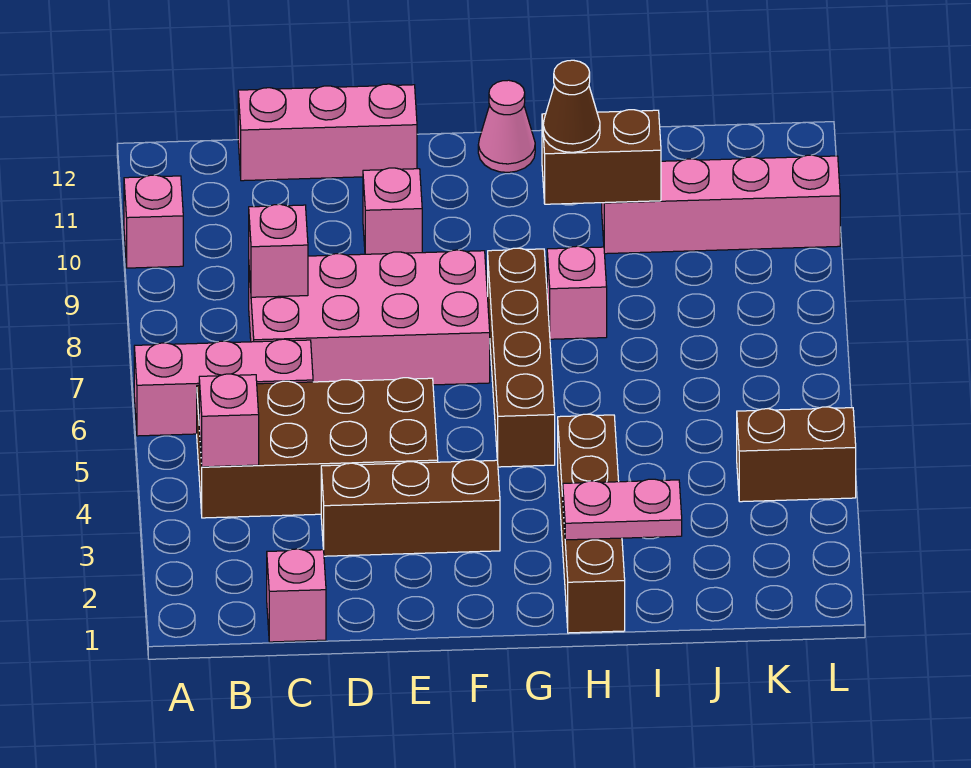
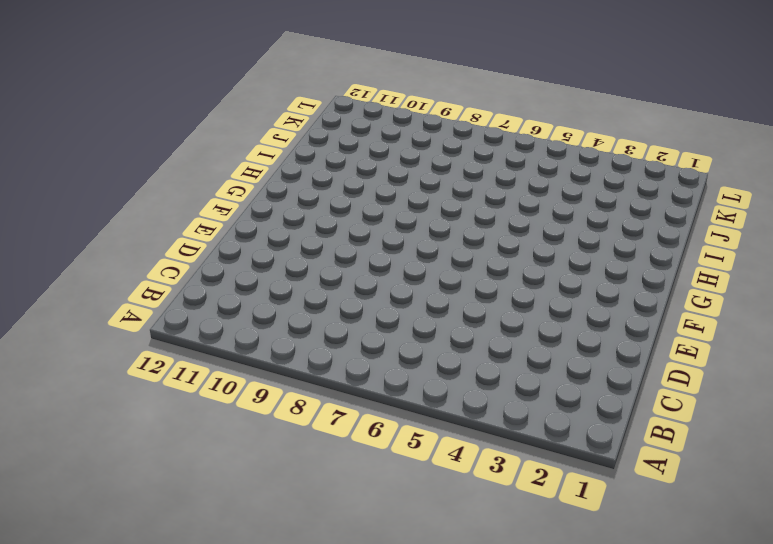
none -> pink brick A6:C6 level 1
none -> pink brick A10 level 1
none -> brown brick B4:E5 level 1

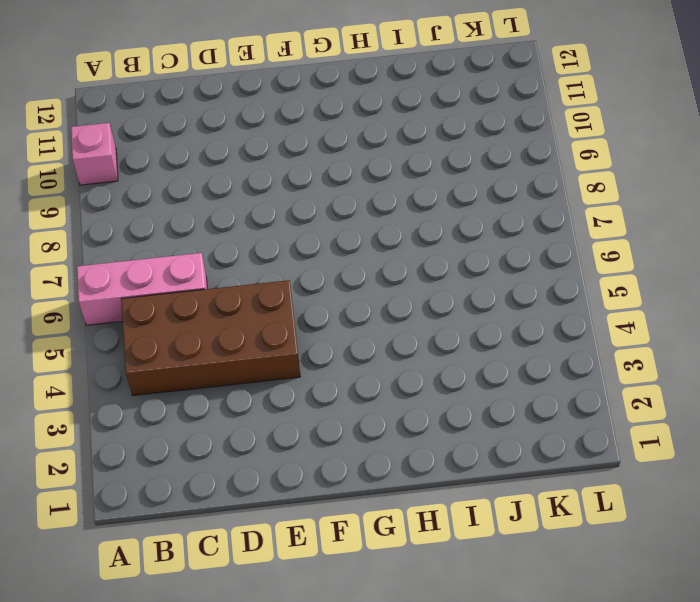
none -> pink brick C1 level 1
none -> pink brick C7:F8 level 1
none -> pink brick C12:E12 level 1

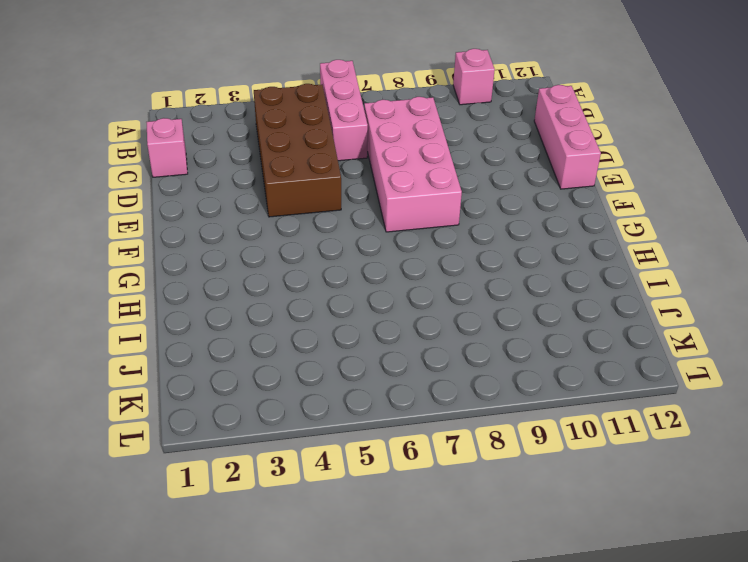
none -> brown brick D3:F3 level 1
none -> pink brick E10 level 1
none -> brown brick G5:G8 level 1

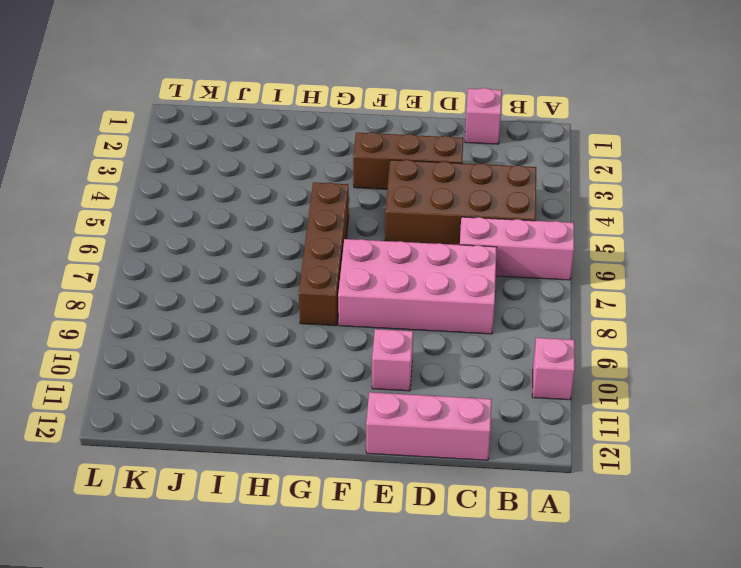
none -> pink cone G12 level 1
none -> brown brick H1:H4 level 1
none -> pink brick H8 level 1

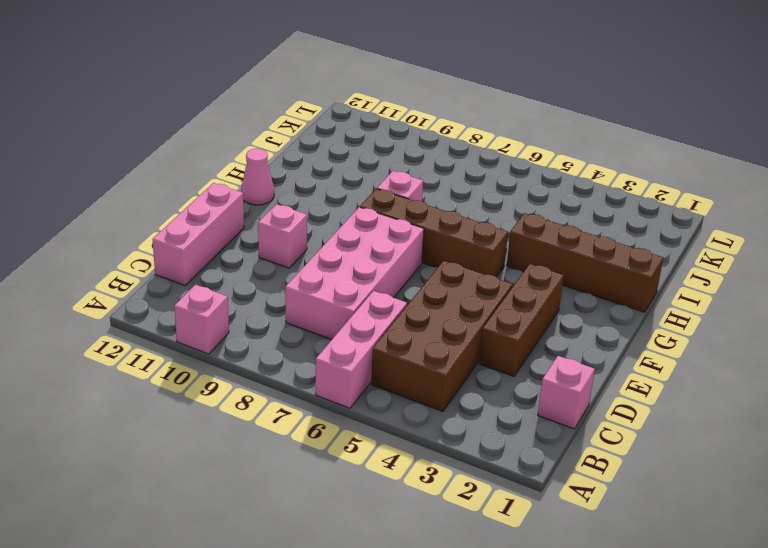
none -> pink brick I10:L10 level 1
none -> brown brick K4:L4 level 1
none -> pink brick B4 level 2

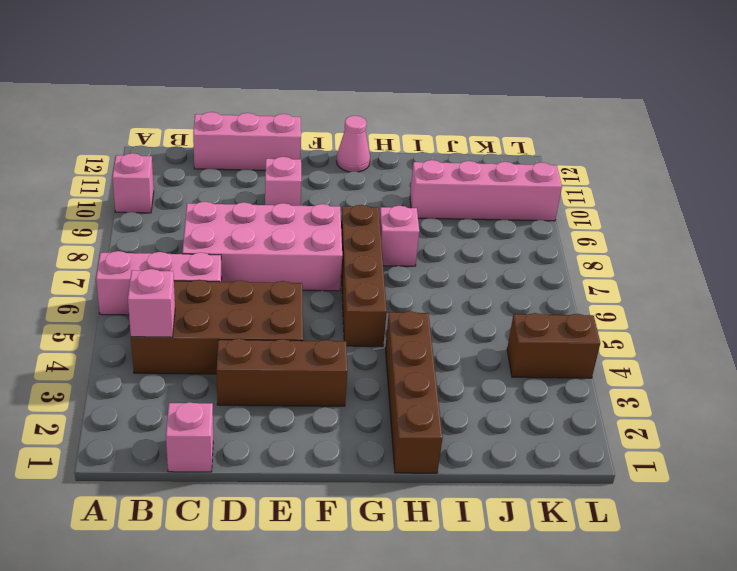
none -> pink brick C8 level 2
none -> pink plate H2:I2 level 2
none -> brown brick H10:I10 level 2

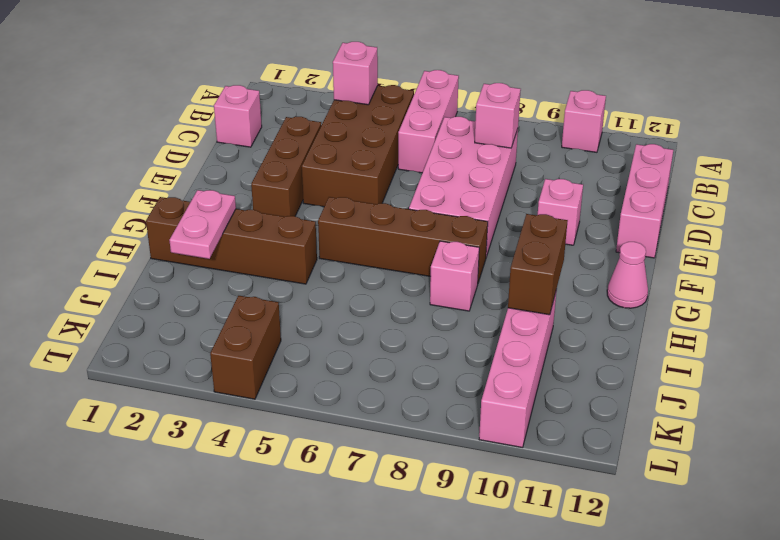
none -> brown cone H10 level 3

